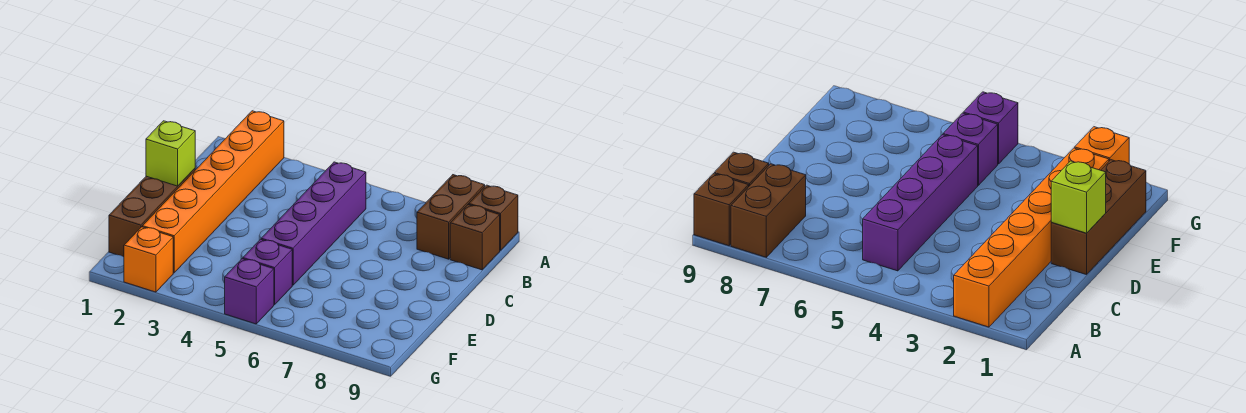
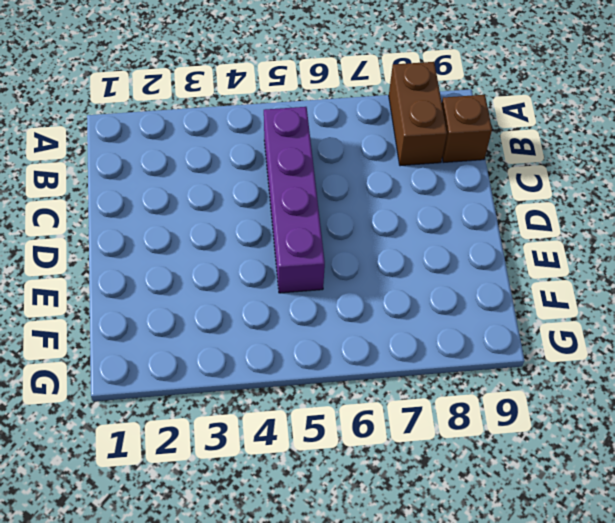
none -> orange brick A2:F2 level 1
none -> brown brick A9 level 1

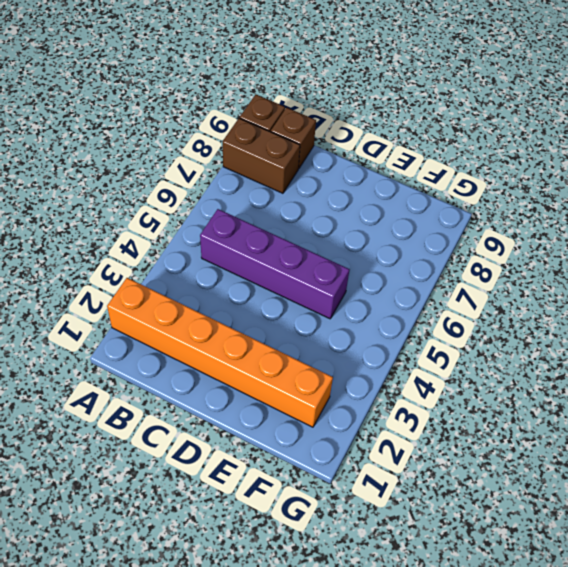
none -> brown brick D1:F1 level 1
none -> purple brick F5 level 1

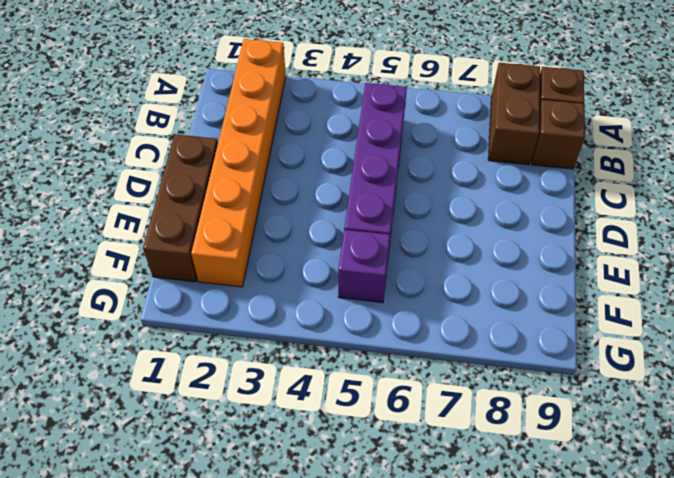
none -> orange brick G2 level 1
none -> purple brick G5 level 1

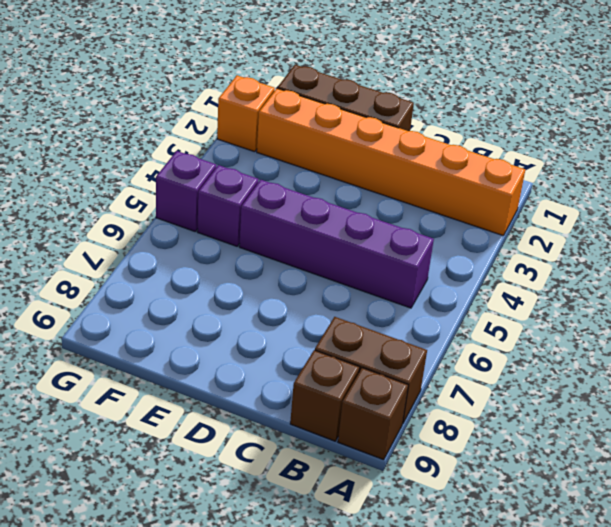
none -> lime brick D1 level 2

